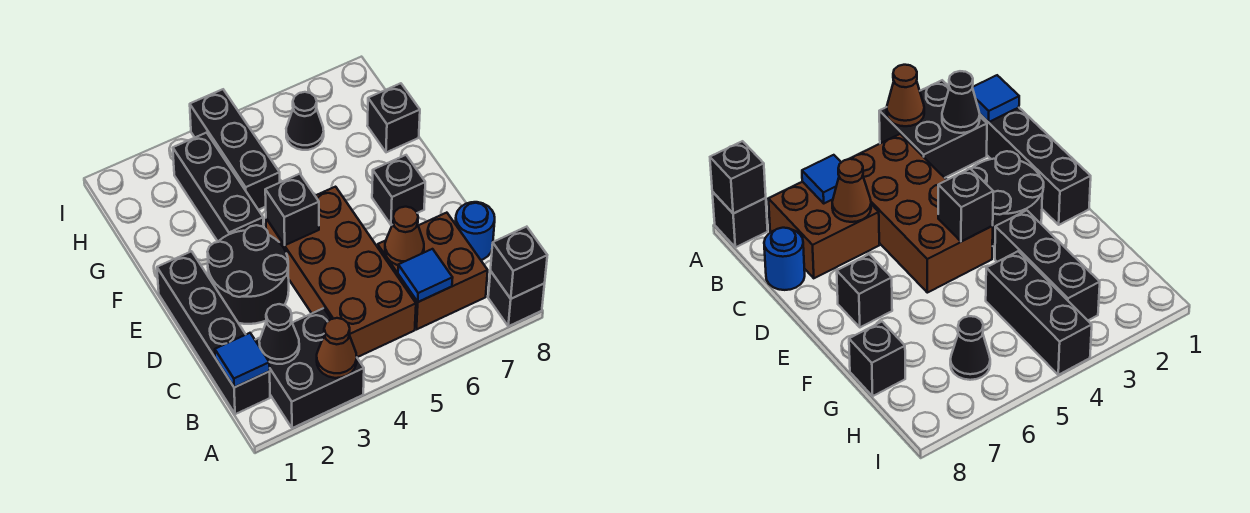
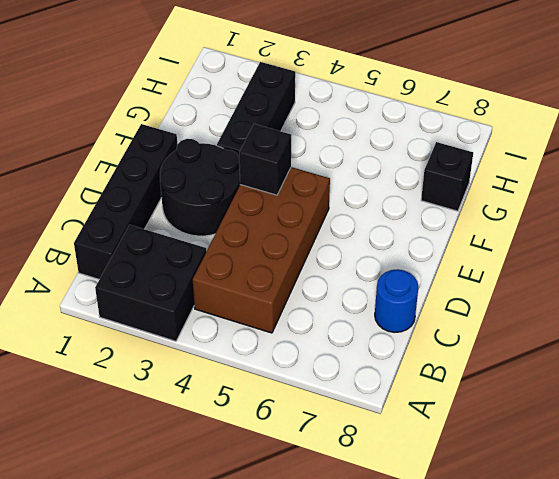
none -> black brick A8 level 1
none -> brown brick B6:C7 level 1
none -> black brick E7 level 1

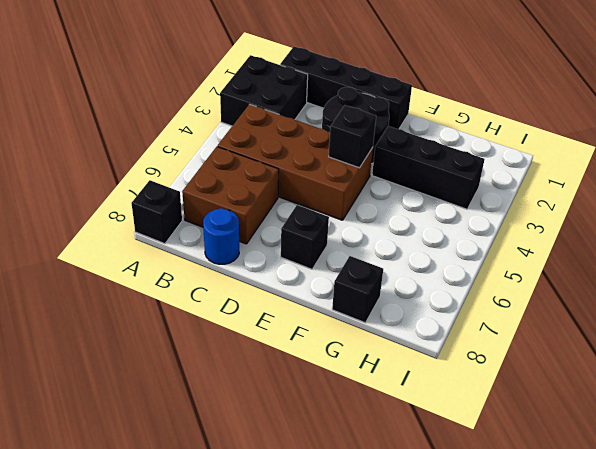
none -> black brick G4:I4 level 1
none -> black cone H6 level 1
none -> brown cone A3 level 2

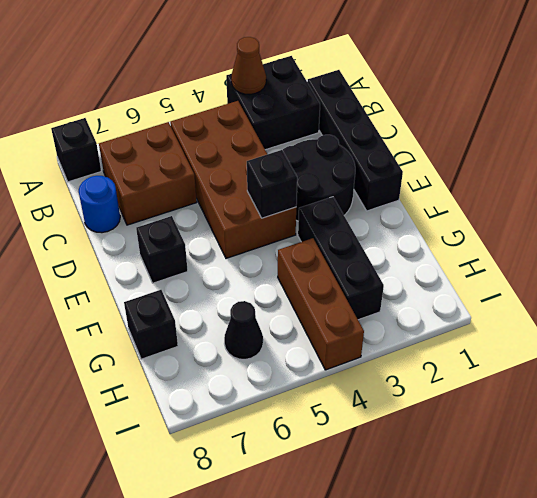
brown brick G4:I4 level 1 -> black brick G4:I4 level 1
none -> black brick A8 level 2
none -> blue tile B1 level 2
none -> black cone B2 level 2

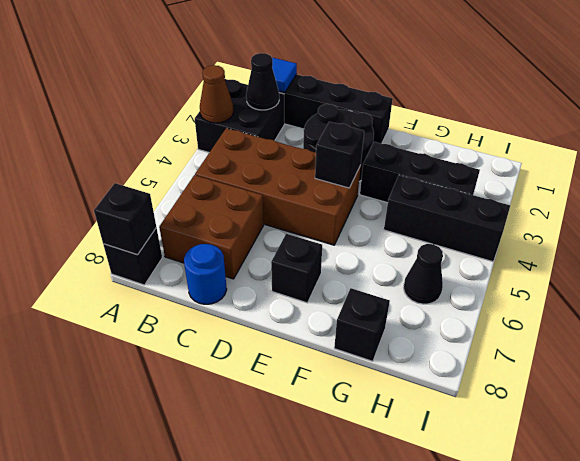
none -> blue tile B6 level 2
none -> brown cone C6 level 2

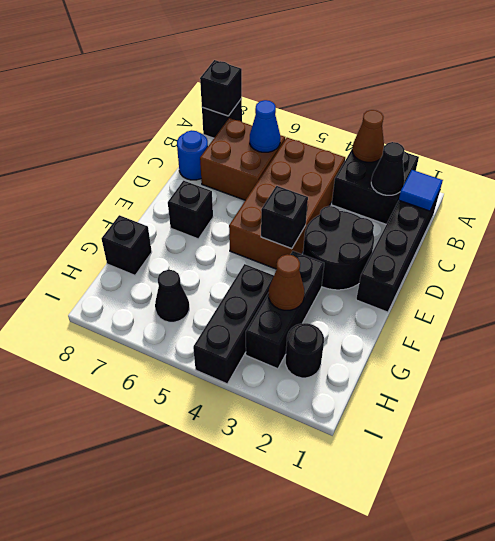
blue cone B6 level 2 -> blue tile B6 level 2
brown cone G3 level 2 -> brown cone C6 level 2
black round brick H2 level 1 -> none

